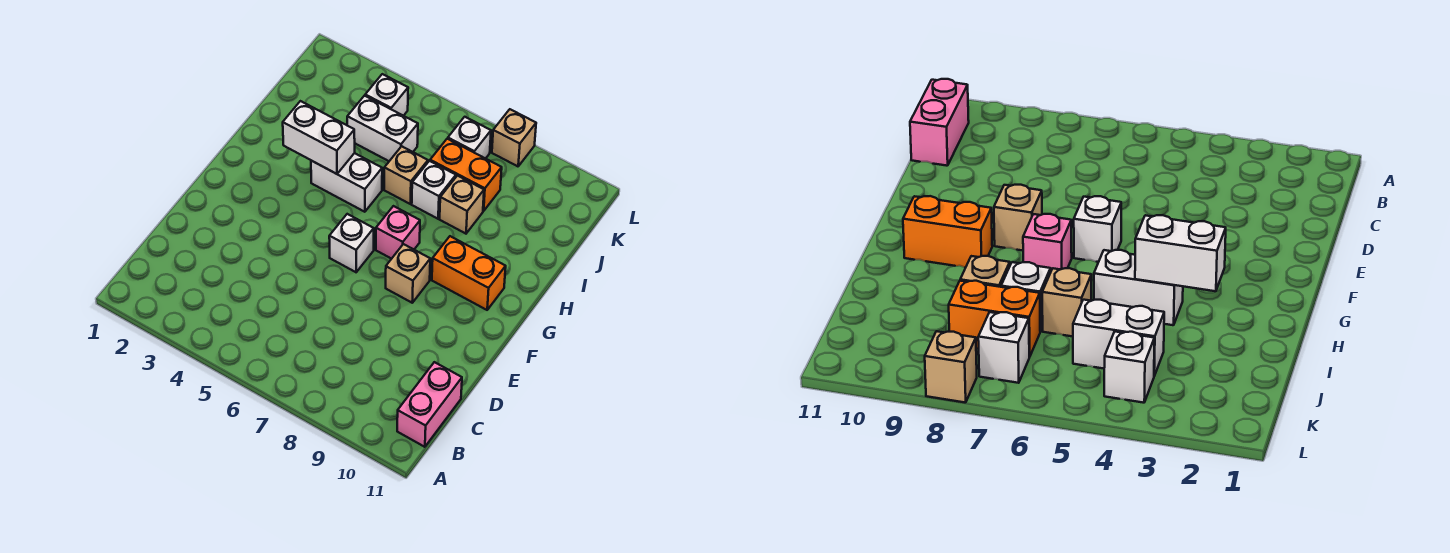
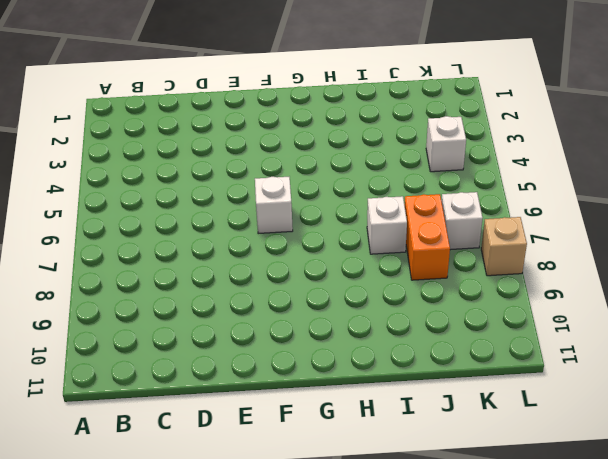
none -> pink brick B11:C11 level 1
none -> tan brick F8 level 1
none -> pink brick G7 level 1

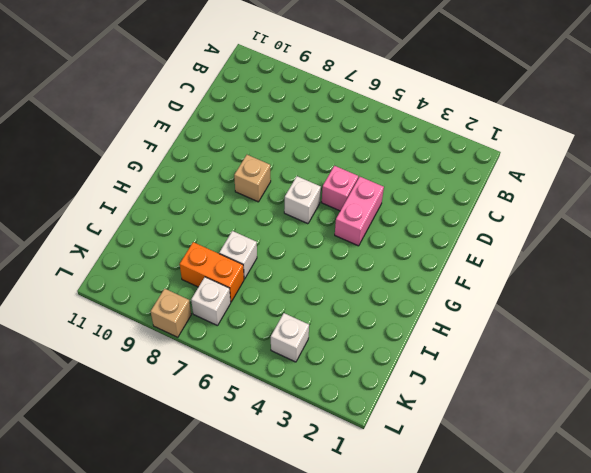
pink brick E4:F4 level 1 -> pink brick B11:C11 level 1
pink brick E5 level 1 -> pink brick G7 level 1
none -> orange brick G9:G10 level 1
none -> white brick H4:H5 level 1
none -> tan brick I6 level 1

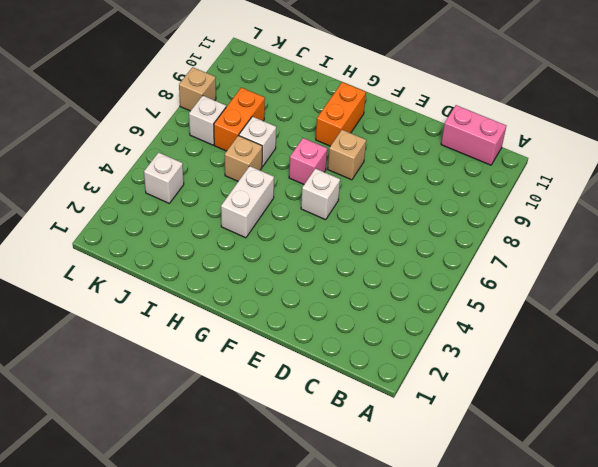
none -> tan brick I8 level 1
none -> white brick J4:J5 level 1
none -> white brick H3:H4 level 2

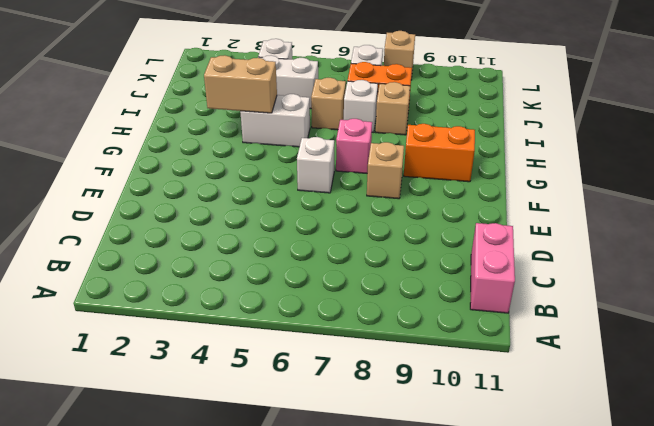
tan brick H3:H4 level 2 -> white brick H3:H4 level 2

